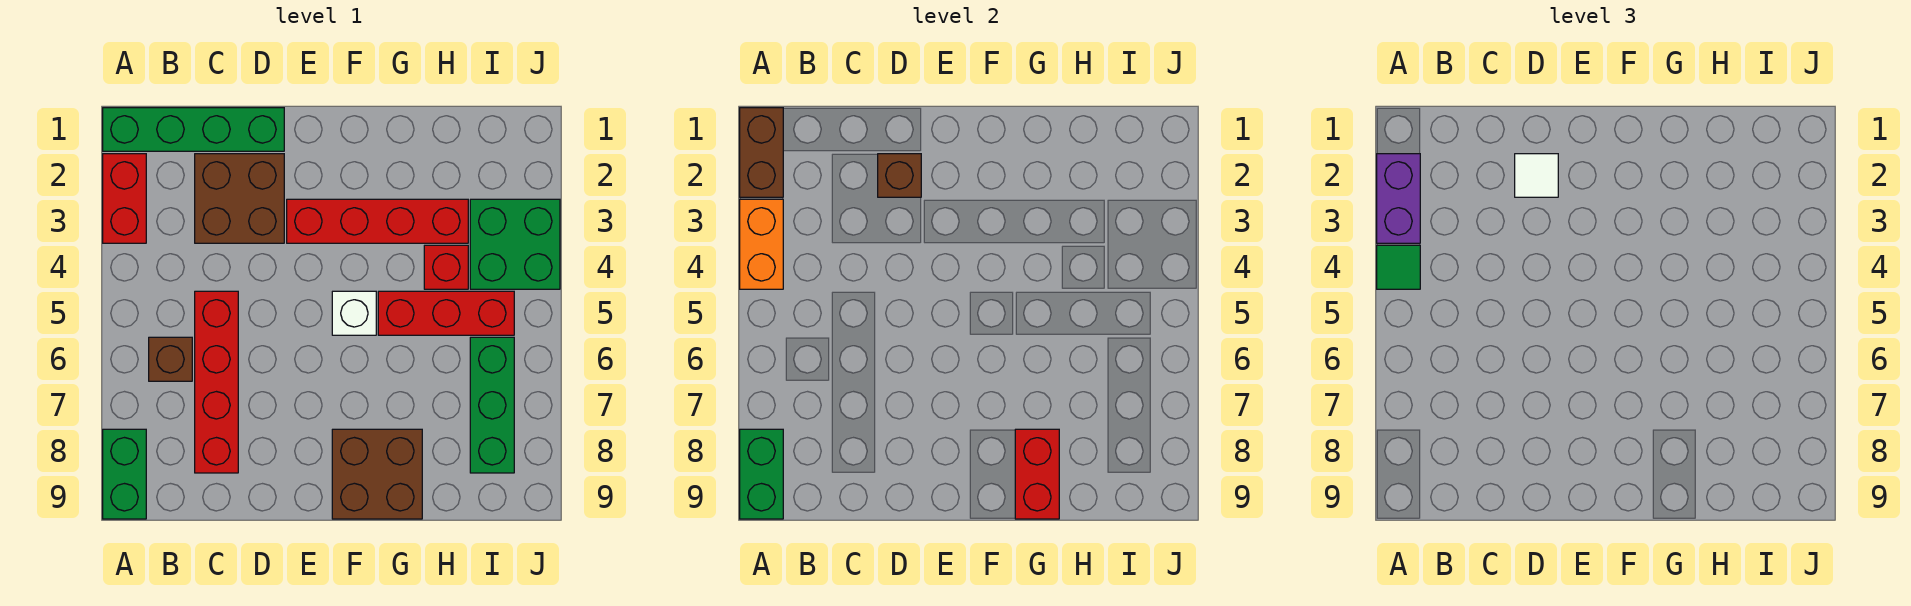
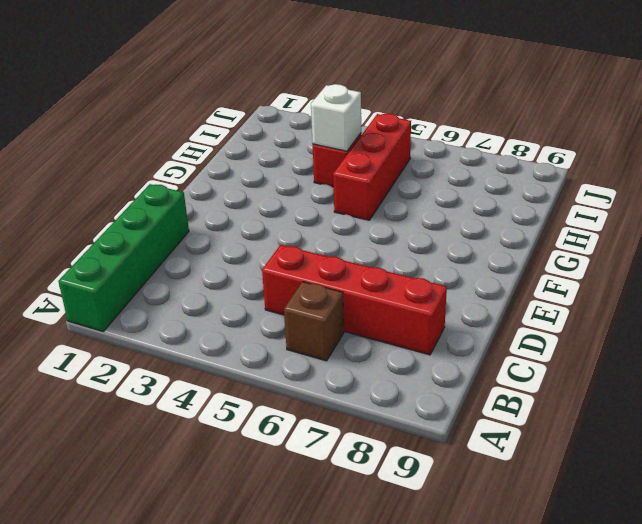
white brick H4 level 2 -> white brick F5 level 1
none -> red brick A2:A3 level 1
none -> green brick A8:A9 level 1
none -> brown brick C2:D3 level 1

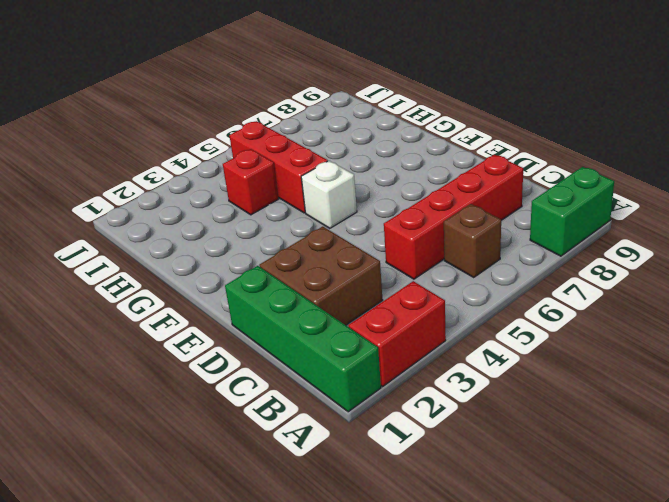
none -> red brick E3:H3 level 1
none -> brown brick F8:G9 level 1
none -> green brick I3:J4 level 1

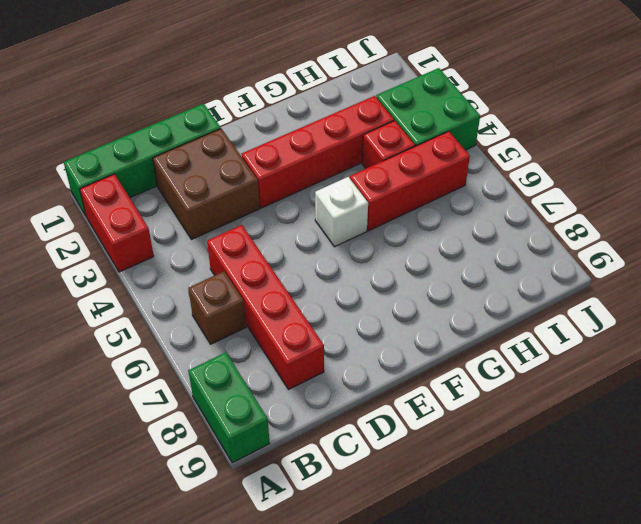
none -> brown brick F8:G9 level 1
none -> green brick I6:I8 level 1
none -> brown brick A1:A2 level 2

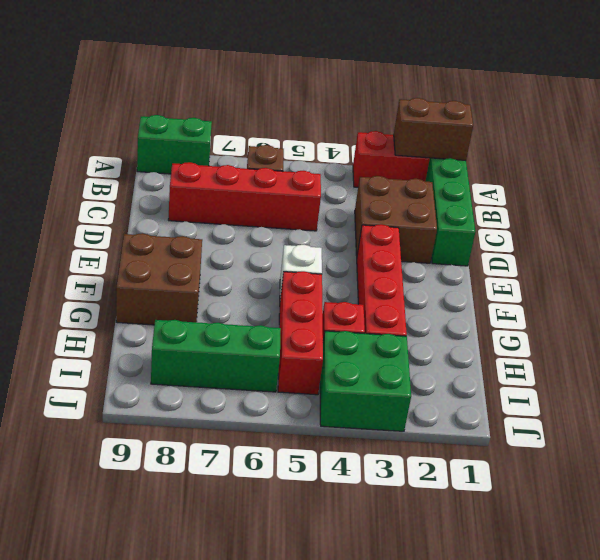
none -> orange brick A3:A4 level 2
none -> green brick A8:A9 level 2
none -> brown brick D2 level 2

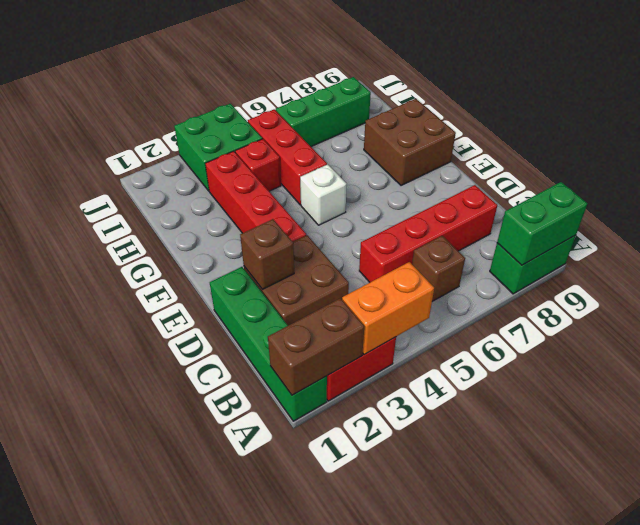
none -> red brick G8:G9 level 2
none -> purple brick A2:A3 level 3
none -> green tile A4 level 3

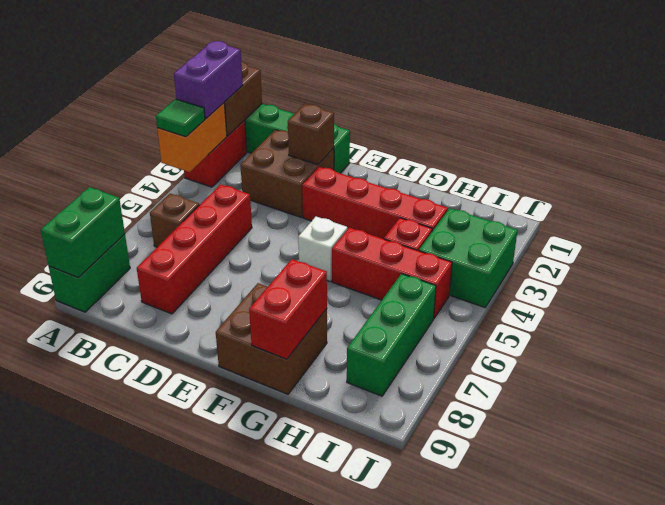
none -> white tile D2 level 3

